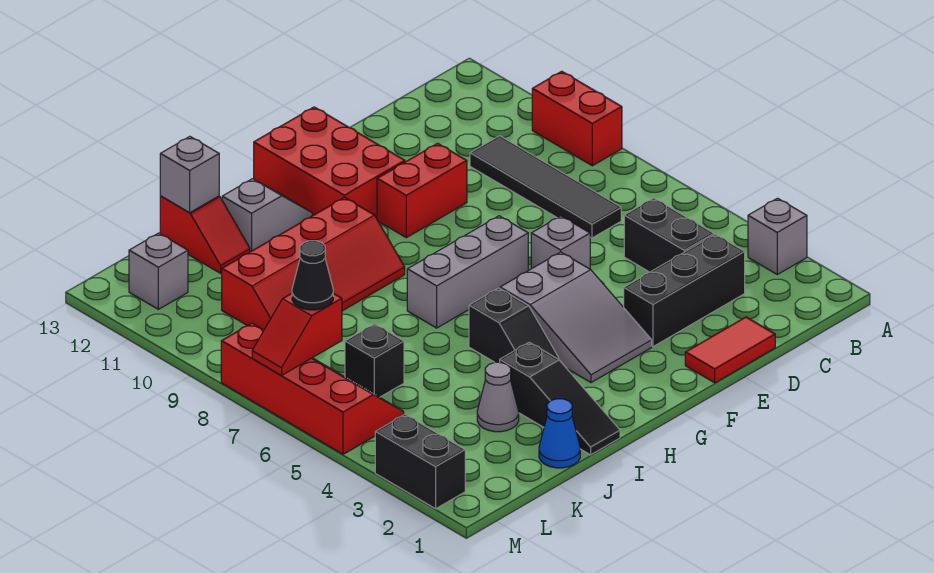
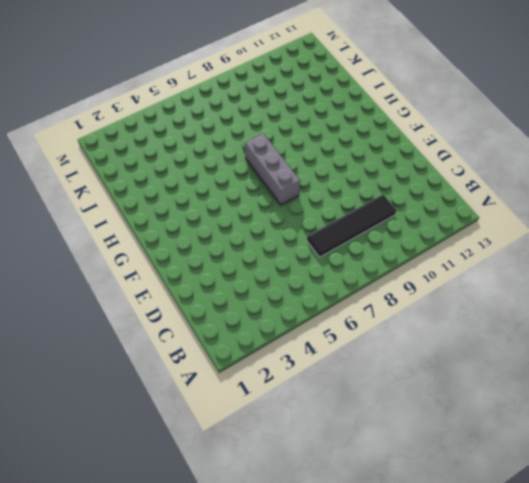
none -> grey brick A3 level 1
none -> red brick A9:A10 level 1
none -> black brick C3:E3 level 1

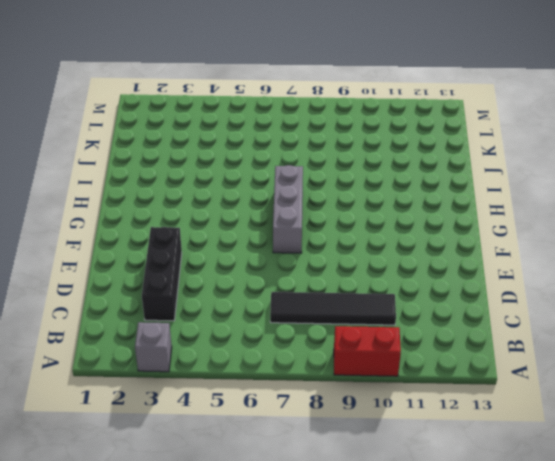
none -> black brick C4:C5 level 1
none -> red tile D1:E1 level 1
none -> grey brick E6 level 1

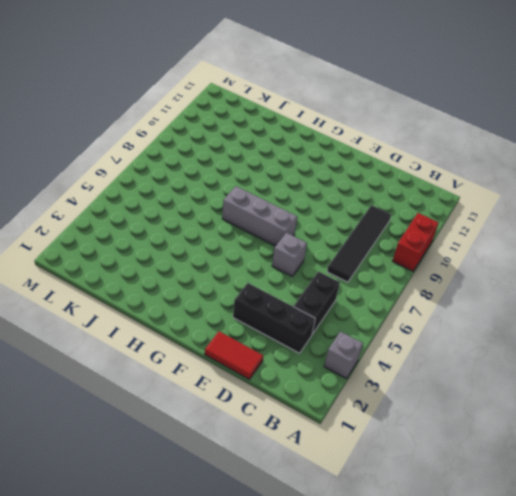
none -> red brick E10:F10 level 1
none -> grey slope F3:G5 level 1 top 5
none -> red brick F11:G13 level 1

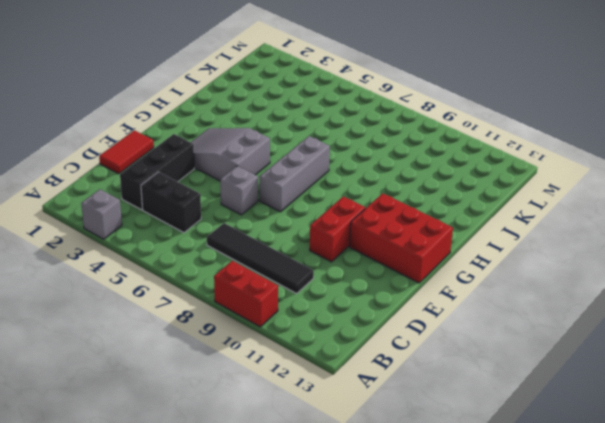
none -> black slope H4:H5 level 1 top 5
none -> red slope H9:K10 level 1 top 10
none -> grey slope H12:I12 level 1 top I

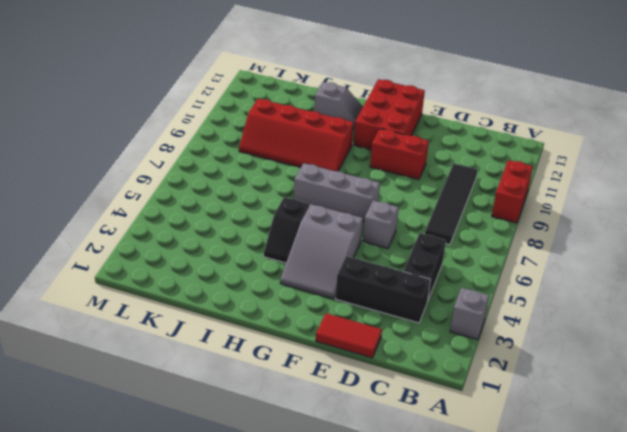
none -> black slope I1:I3 level 1 top 3
none -> blue cone J1 level 1
none -> grey cone J3 level 1

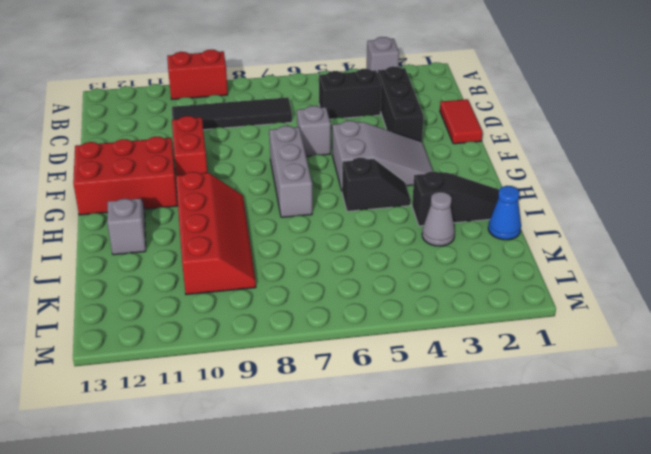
none -> red slope J12:J13 level 1 top 13
none -> black brick K6 level 1
none -> red slope L5:M8 level 1 top M

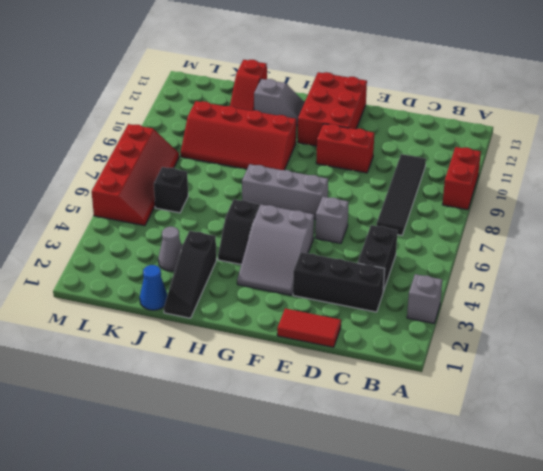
none -> grey brick L12 level 1
none -> black brick M2:M3 level 1
none -> grey brick J13 level 2

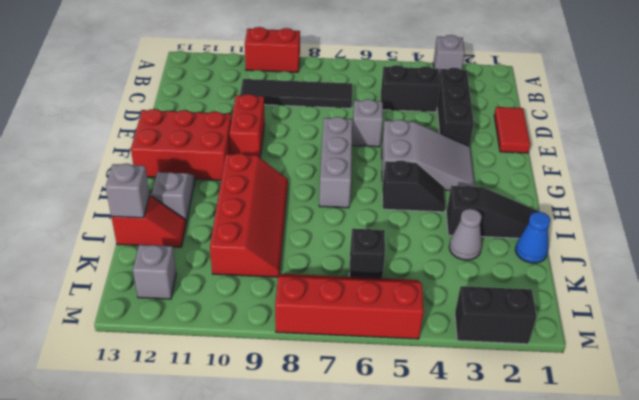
none -> red slope L7:M7 level 2 top L
none -> black cone L7 level 3

